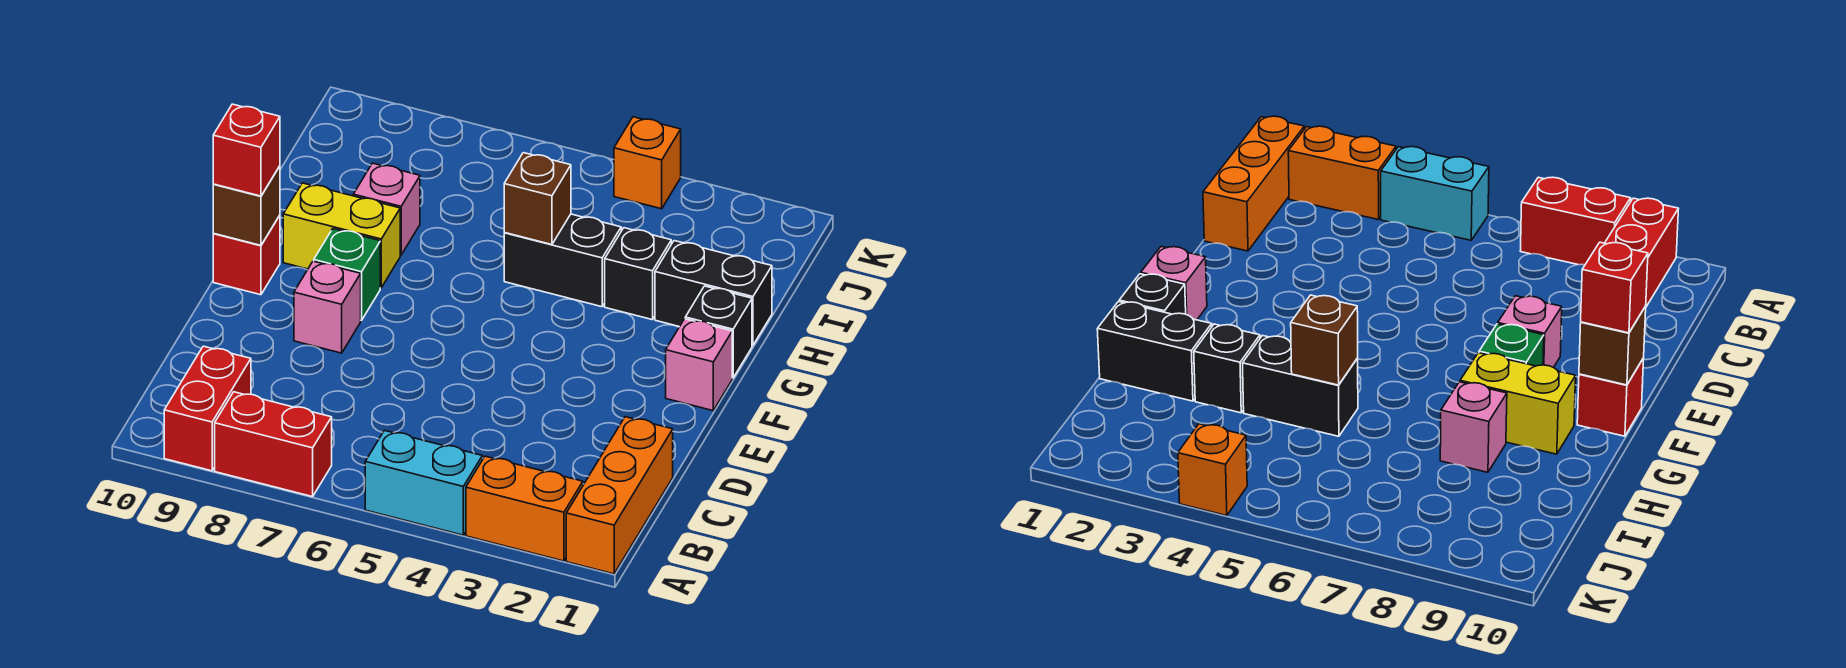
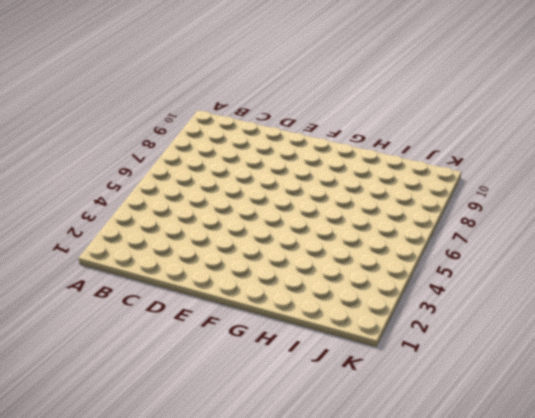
none -> orange brick A1:C1 level 1
none -> orange brick A2:A3 level 1
none -> cyan brick A4:A5 level 1

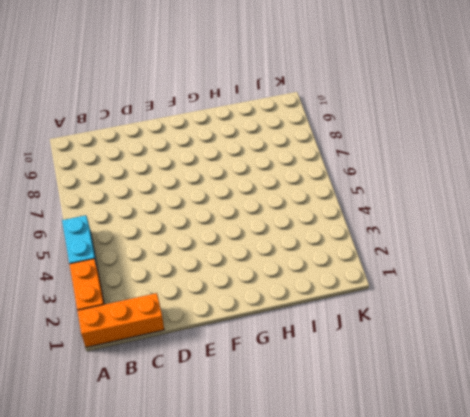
none -> red brick A7:A8 level 1
none -> red brick A9:B9 level 1
none -> pink brick E8 level 1

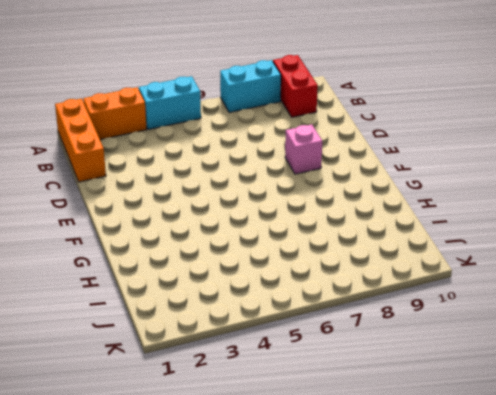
cyan brick A7:A8 level 1 -> red brick A7:A8 level 1
none -> pink brick F1 level 1
none -> green brick F8 level 1
none -> red brick F10 level 1

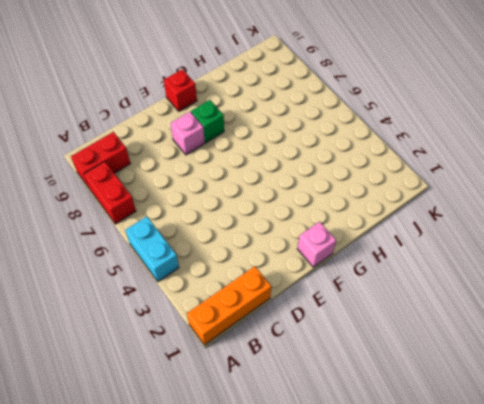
none -> orange brick A2:A3 level 1
none -> black brick G1 level 1
none -> yellow brick G8:G9 level 1

